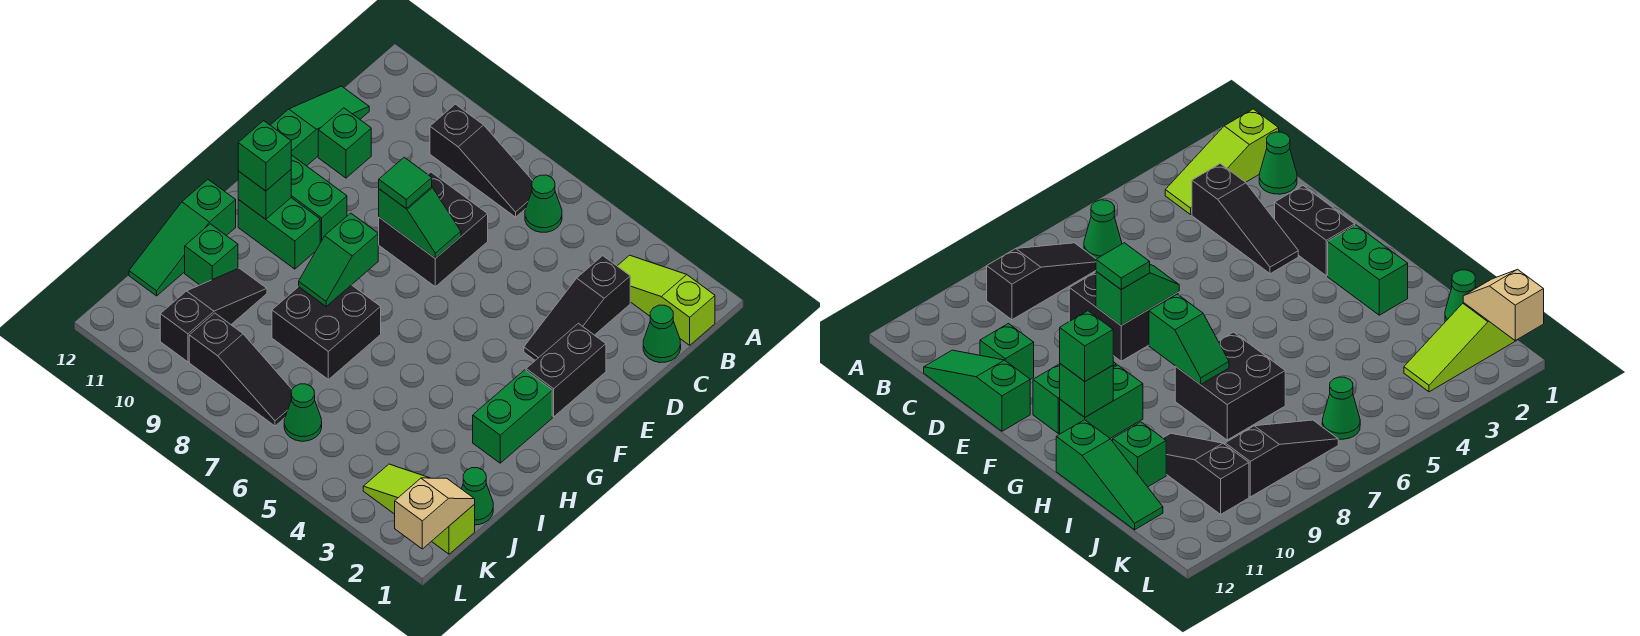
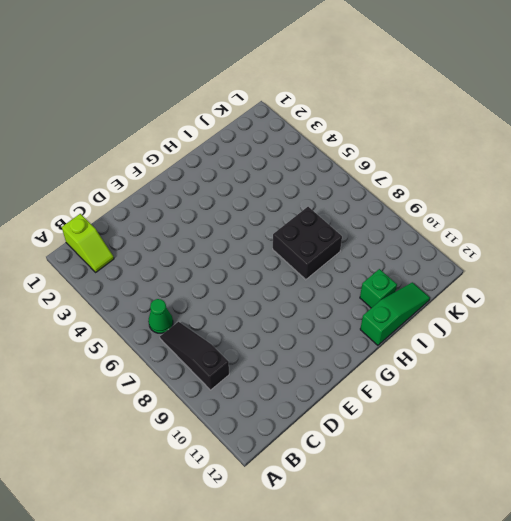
lime slope B1:B2 level 1 top 1 -> lime slope B1:B3 level 1 top 1
none -> green cone C1 level 1
none -> black slope C3:E3 level 1 top C
none -> green slope C12:E12 level 1 top E

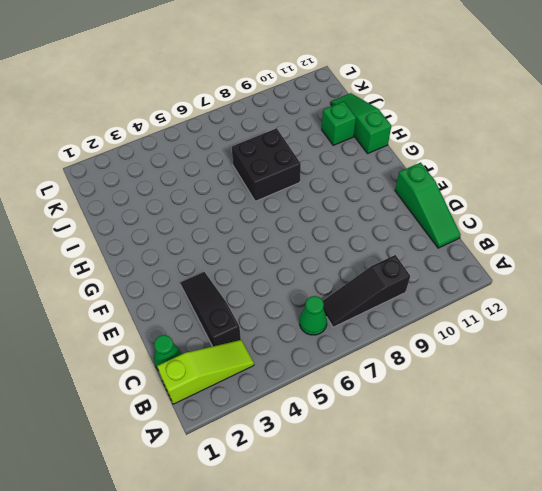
none -> black brick D7:E8 level 1
none -> green brick D11 level 1
none -> black brick E2:F2 level 1

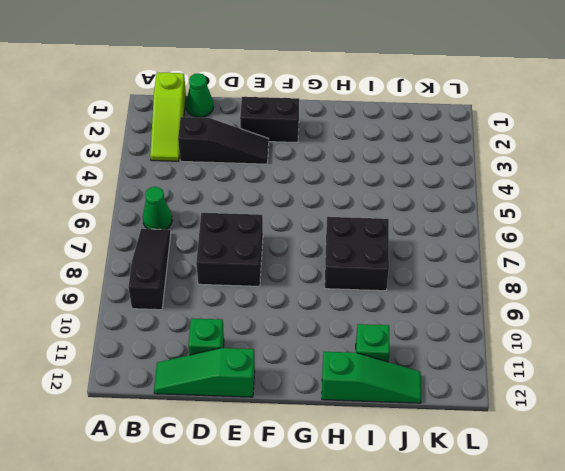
none -> green brick F10:F11 level 1
none -> green brick G2:H2 level 1
none -> green brick G10:G11 level 1

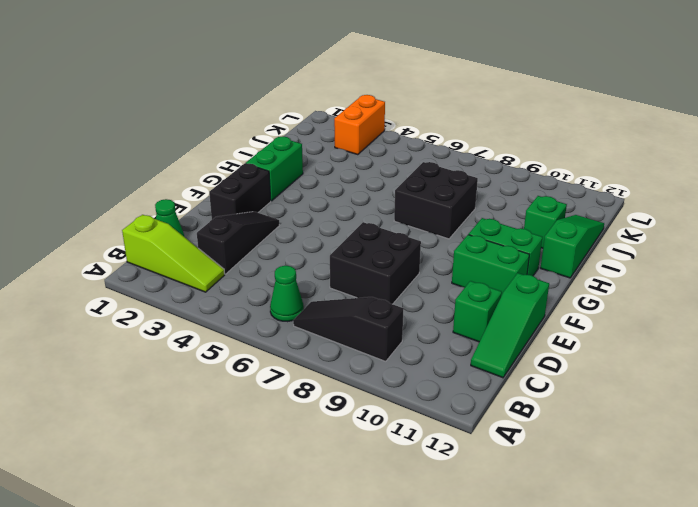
orange brick K3:L3 level 1 -> lime slope K1:K3 level 1 top 1
none -> black slope I10:K10 level 1 top K
none -> green cone J1 level 1
none -> green cone K6 level 1

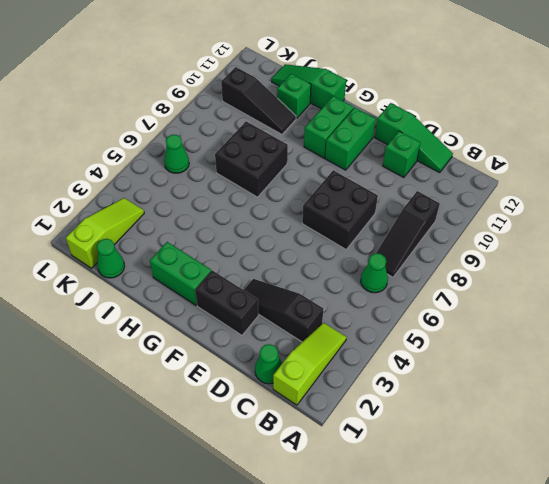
none -> black slope K7:K9 level 1 top 9
none -> green slope E7:E8 level 2 top 8
none -> green slope G8:H8 level 2 top G

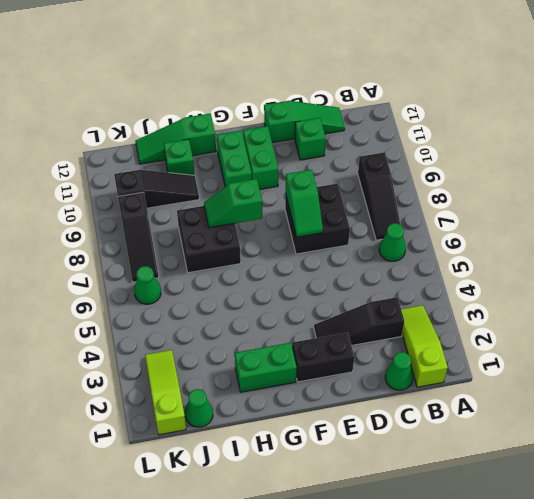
none -> green brick G11 level 2
none -> tan slope K1:L1 level 2 top L
none -> green tile E8 level 3

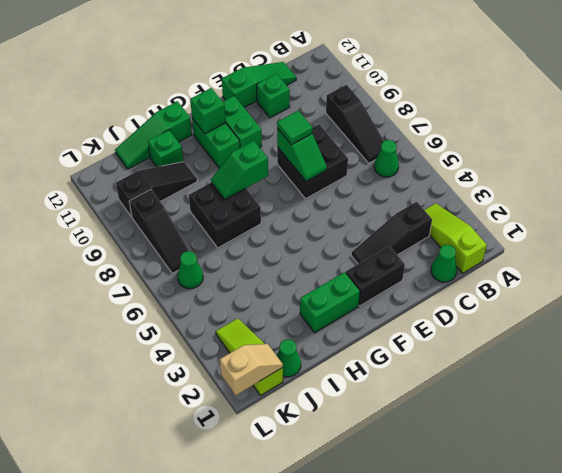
none -> green brick G11 level 3

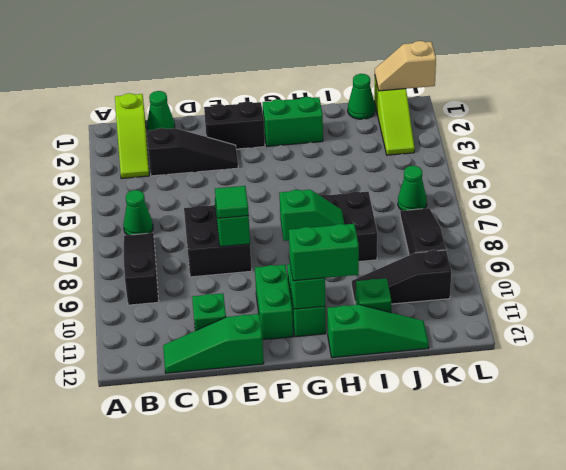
green brick G11:H11 level 3 -> green brick G11 level 3

